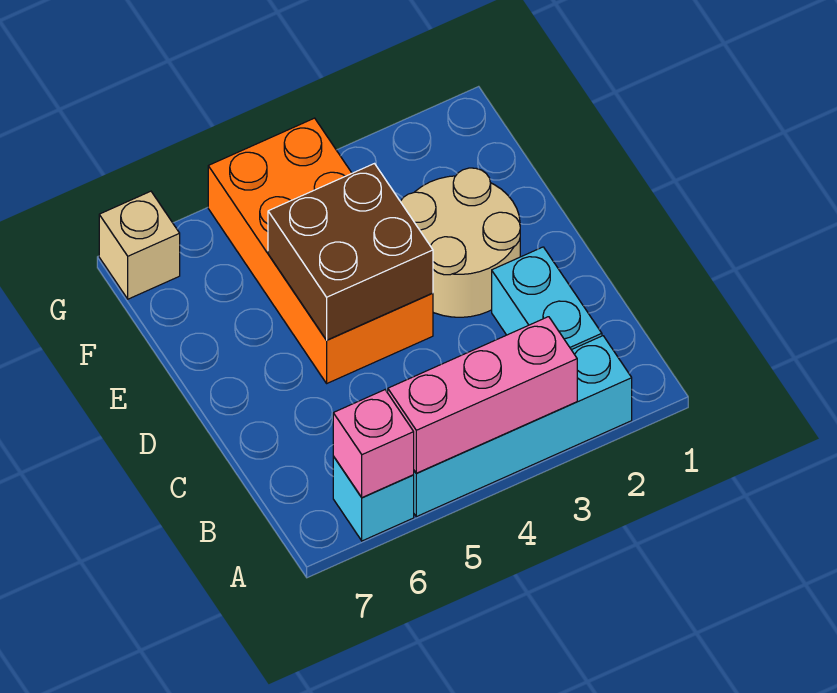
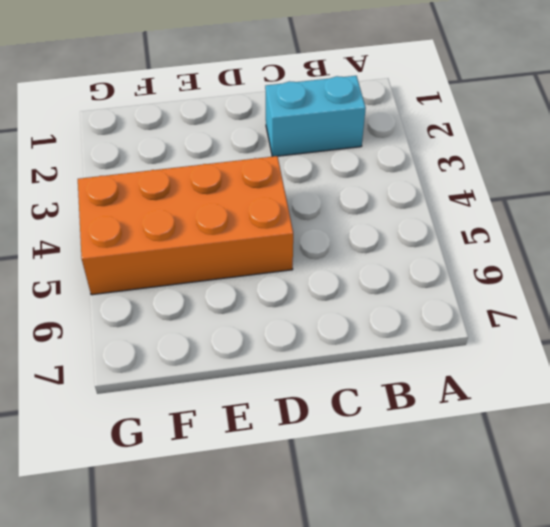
none -> cyan brick A2:A5 level 1
none -> cyan brick A6 level 1

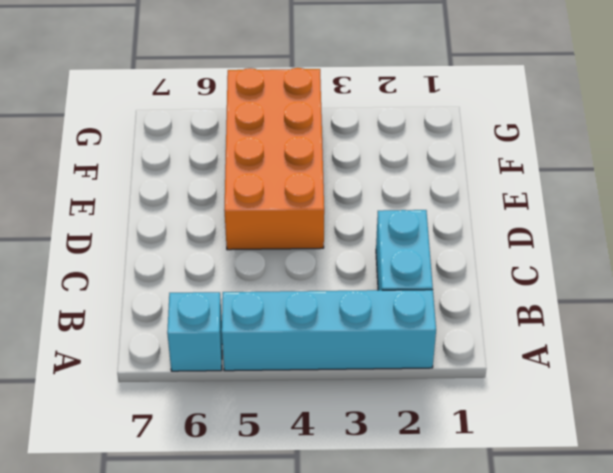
none -> tan round brick D2:E3 level 1
none -> tan brick G7 level 1

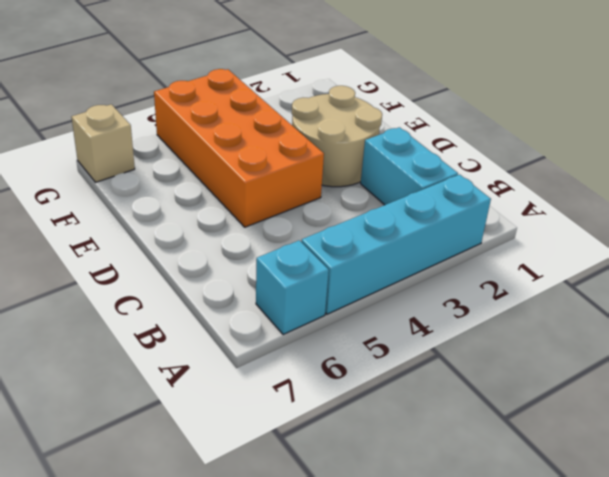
none -> pink brick A3:A5 level 2
none -> pink brick A6 level 2

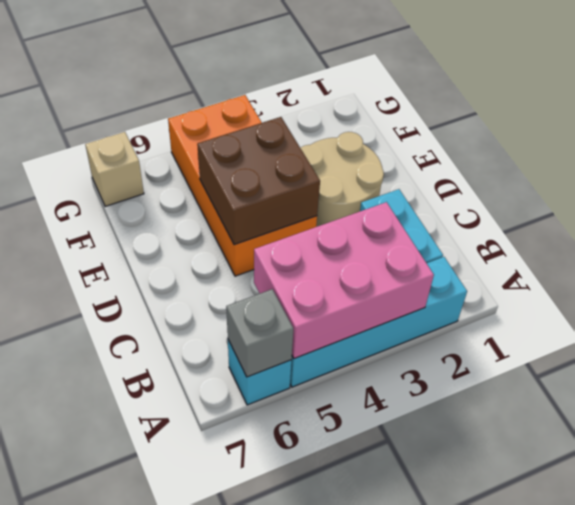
pink brick A3:B5 level 2 -> pink brick A3:A5 level 2
grey brick A6 level 2 -> pink brick A6 level 2

